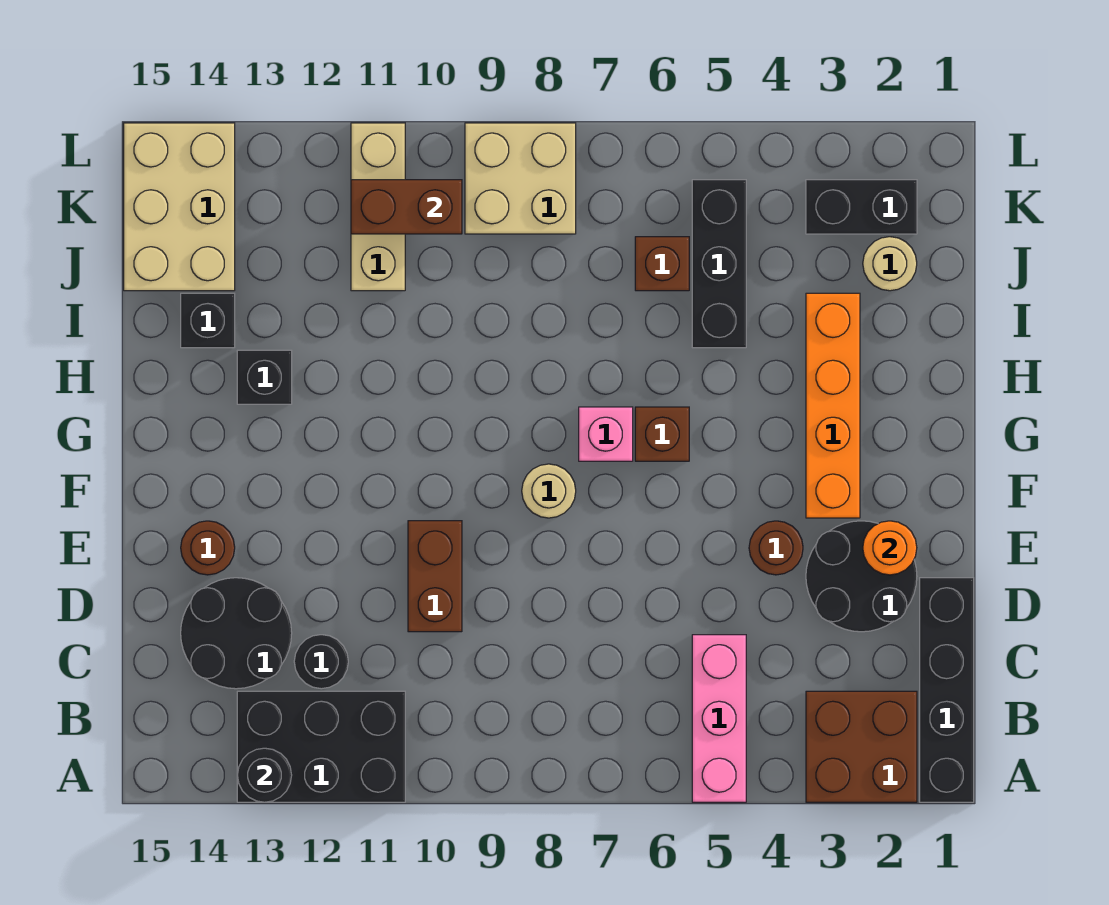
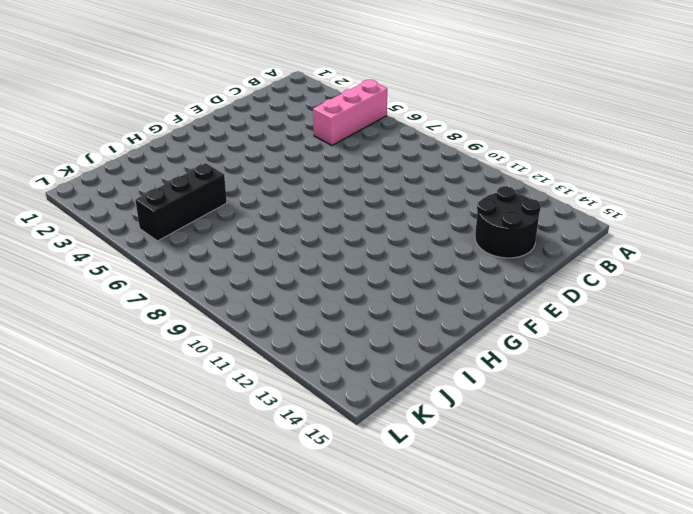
none -> black brick A1:D1 level 1
none -> brown brick A2:B3 level 1
none -> black brick A11:B13 level 1

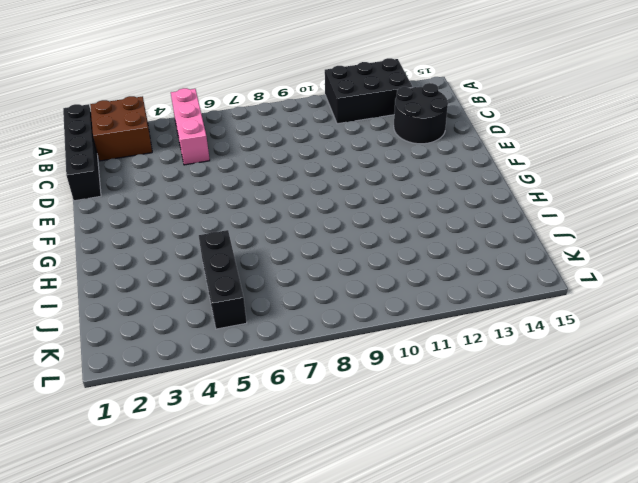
none -> black round brick C12 level 1
none -> black round brick D2:E3 level 1
none -> brown brick D10:E10 level 1

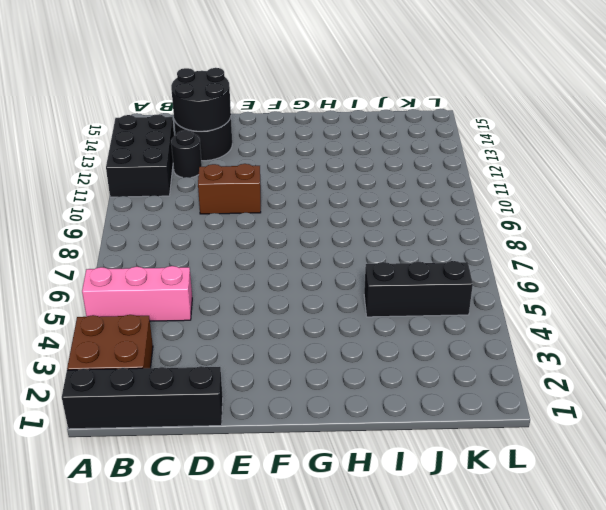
black round brick C13:D14 level 2 -> black round brick D2:E3 level 1
none -> brown round brick E4 level 1
none -> brown round brick E14 level 1
none -> orange brick F3:I3 level 1

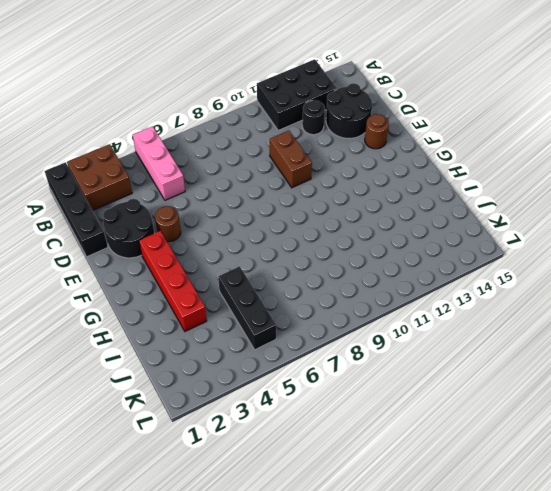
red brick F3:I3 level 1 -> orange brick F3:I3 level 1
none -> tan round brick F8 level 1
none -> brown brick G6 level 1
none -> pink brick G7 level 1

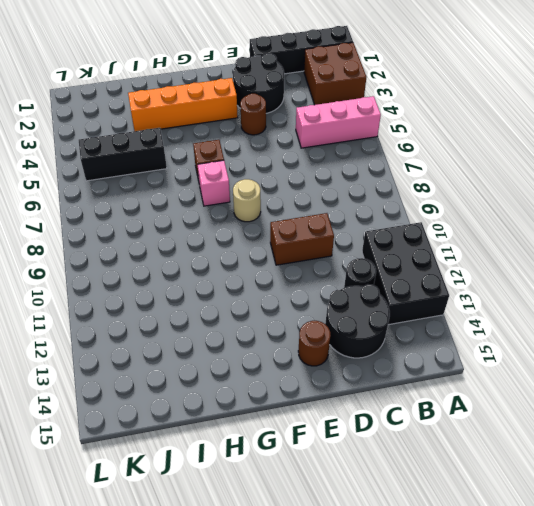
none -> black brick H13 level 1
none -> black brick I14 level 1
none -> tan round brick J2 level 1

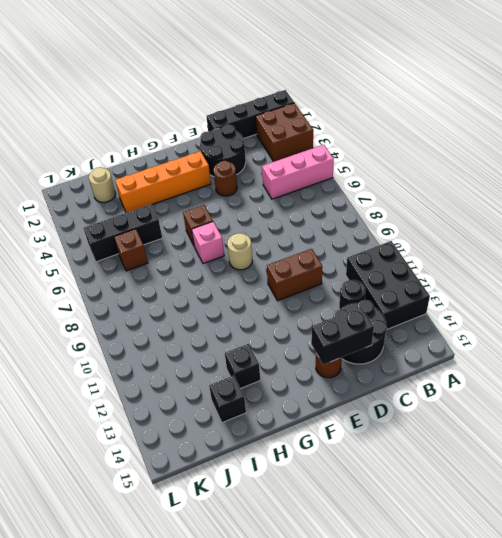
black brick D14:E14 level 2 -> black brick K2:K3 level 1
none -> tan brick J11:L11 level 1
none -> tan brick J14:L15 level 1
none -> tan brick K8:L9 level 1

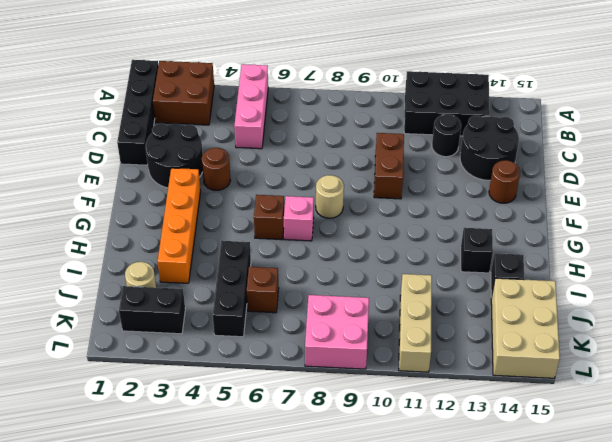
pink brick K8:L9 level 1 -> tan brick K8:L9 level 1
none -> black round brick A13 level 2
none -> orange round brick E2 level 2
none -> brown brick K10:K11 level 2

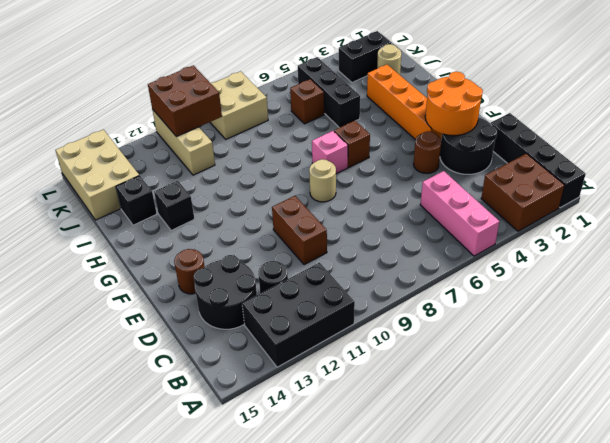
orange round brick E2:F3 level 2 -> orange round brick E2 level 2
brown brick K10:L11 level 2 -> brown brick K10:K11 level 2
none -> black round brick A13 level 2

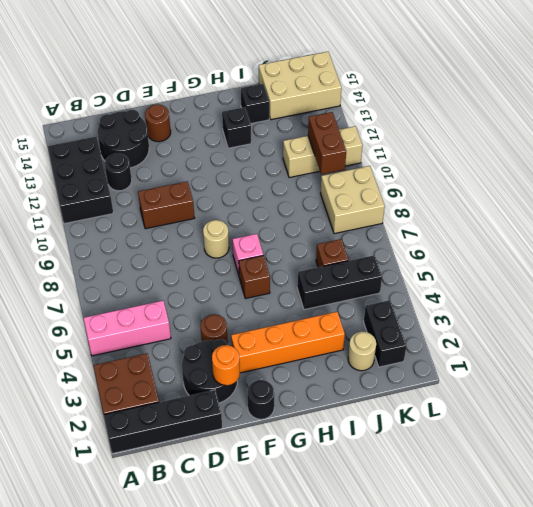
black round brick F1 level 1 -> black round brick A13 level 2

